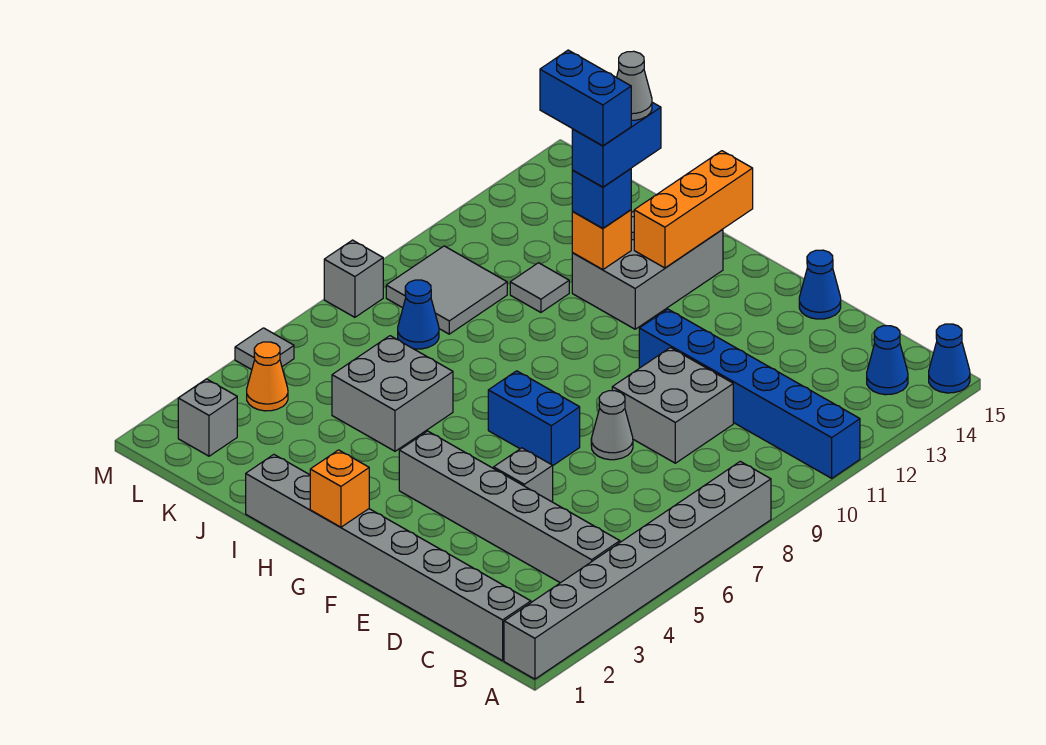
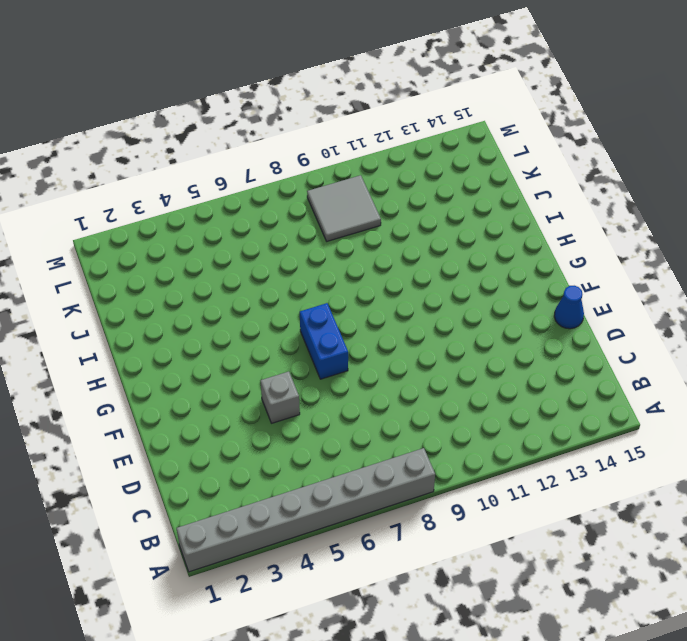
none -> blue brick A11:F11 level 1
none -> blue cone A15 level 1
none -> grey brick B1:I1 level 1

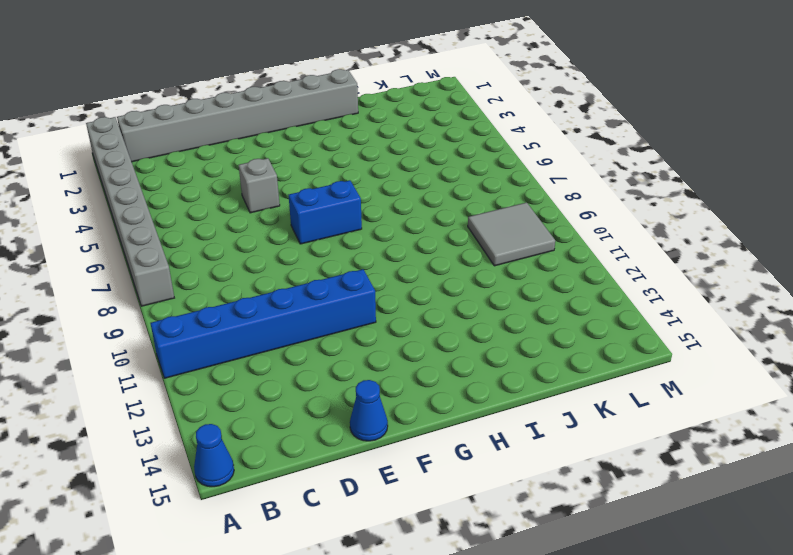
none -> grey brick B4:G4 level 1
none -> blue cone B14 level 1
none -> grey brick D9:E10 level 1

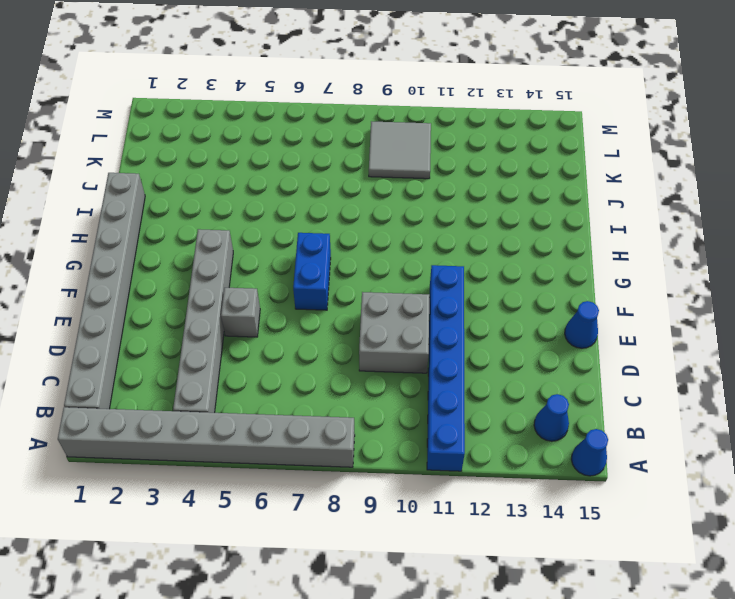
none -> grey cone E8 level 1
none -> grey brick H12:I14 level 1
none -> grey brick I5:J6 level 1

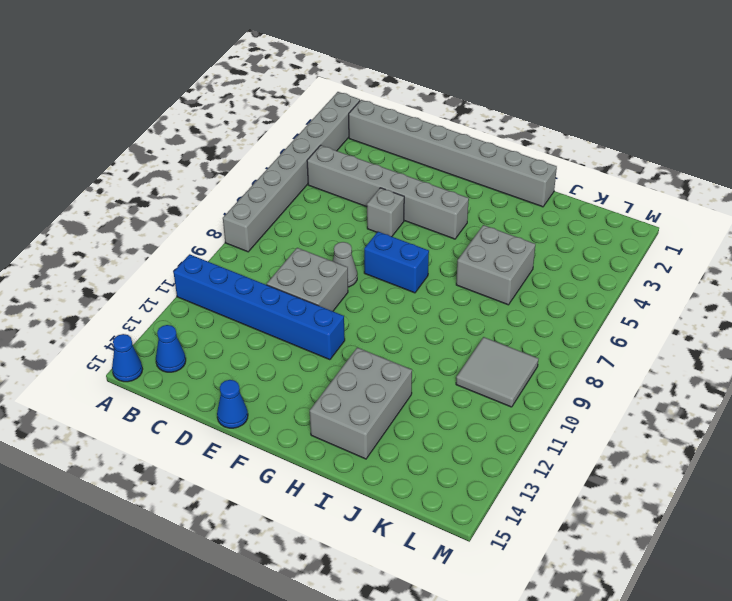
none -> grey tile J11 level 1
none -> blue cone K8 level 1
none -> grey brick L2 level 1

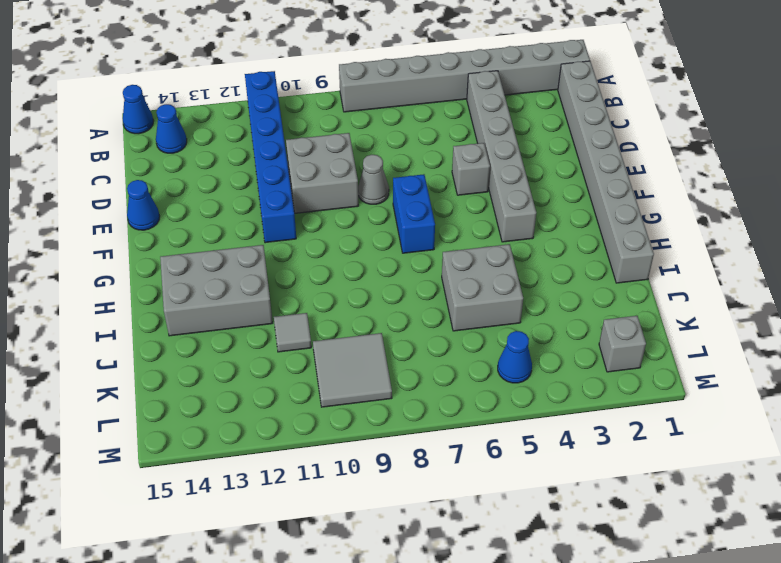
blue cone L5 level 1 -> blue cone K8 level 1
none -> orange cone L4 level 1
none -> grey tile M5 level 1
none -> grey brick M8 level 1

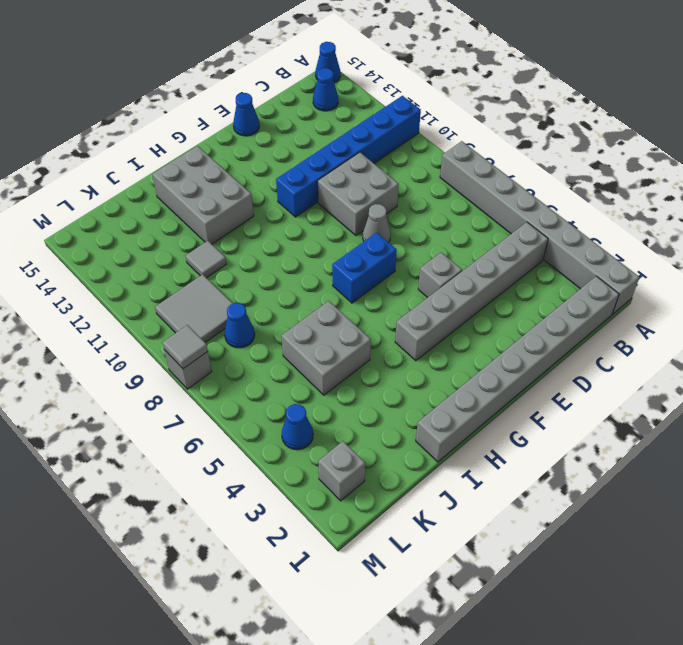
blue cone L4 level 1 -> orange cone L4 level 1
grey tile M8 level 2 -> grey tile M5 level 1
none -> orange brick G1 level 2
none -> orange brick H13:H15 level 2
none -> orange brick I12 level 2

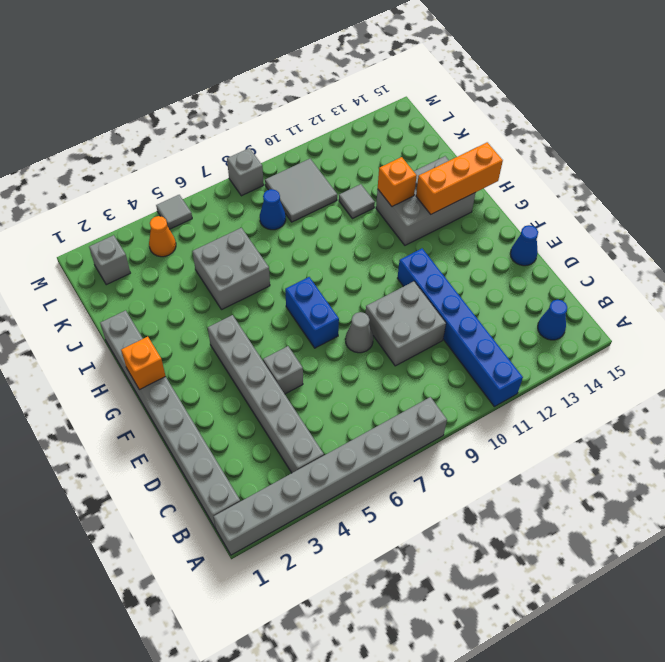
none -> blue cone A15 level 1
none -> blue brick I12 level 3
none -> blue brick I12:I13 level 4

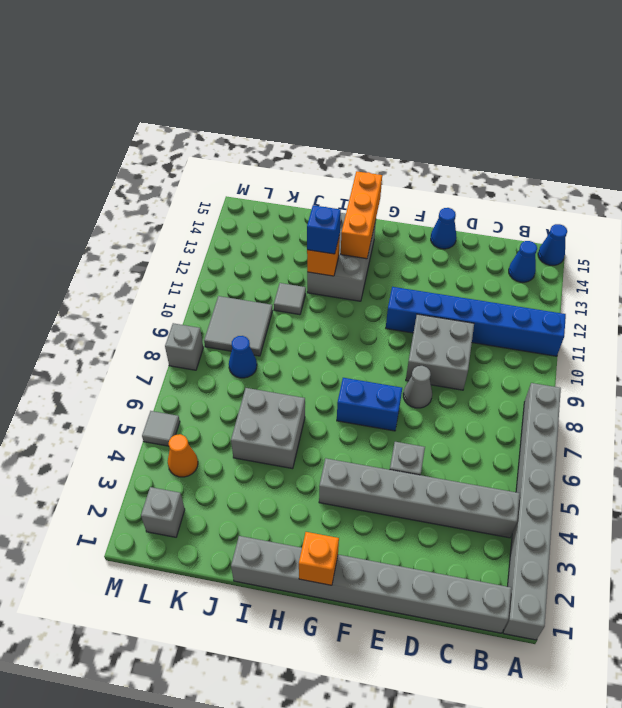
none -> blue brick I12:I13 level 4
none -> blue brick I12:J12 level 5
none -> grey cone I13 level 5

